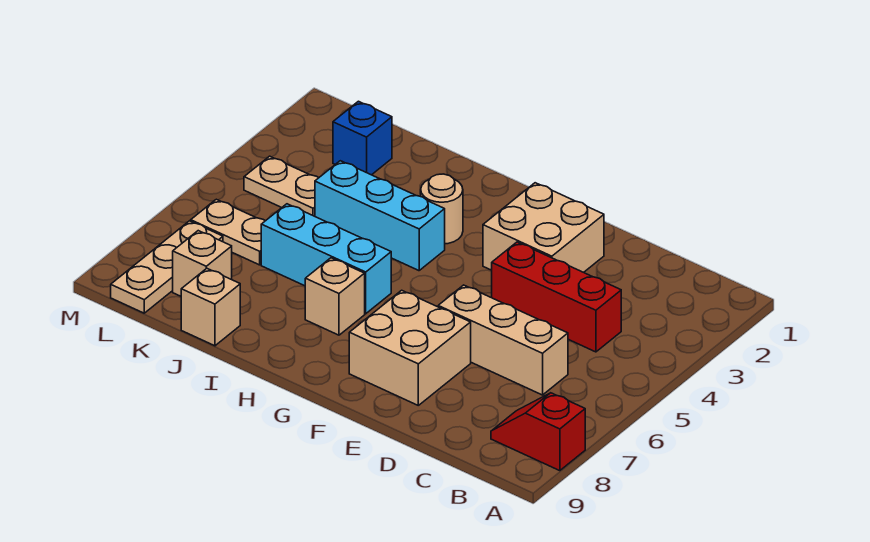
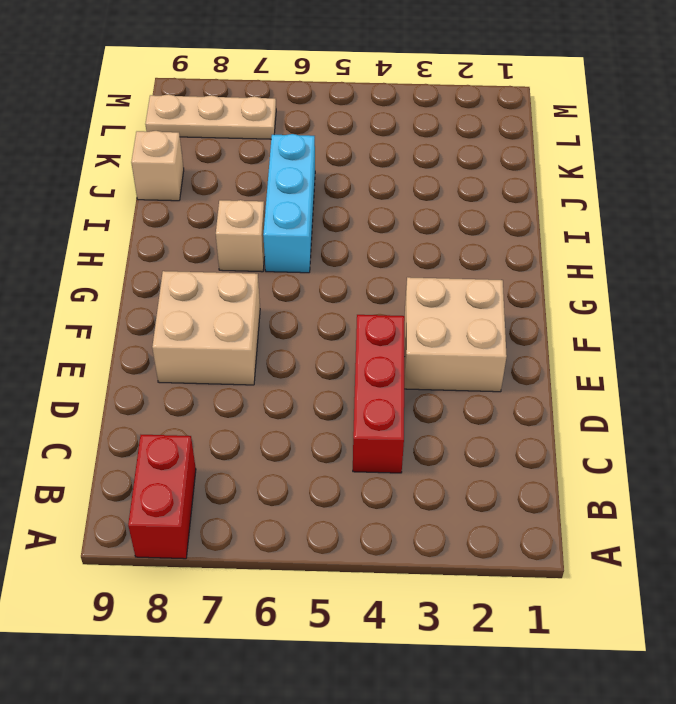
red brick A8:B8 level 1 -> red slope A8:B8 level 1 top A
none -> tan brick C6:E6 level 1
none -> tan round brick H3 level 1
none -> cyan brick H4:J4 level 1

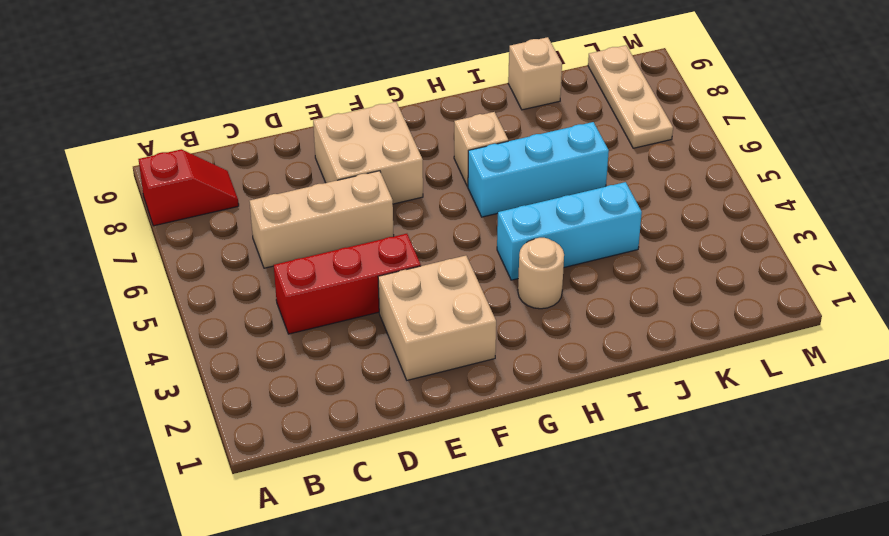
none -> blue brick K2 level 1
none -> tan plate K4:L4 level 1
none -> tan plate K6:L6 level 1

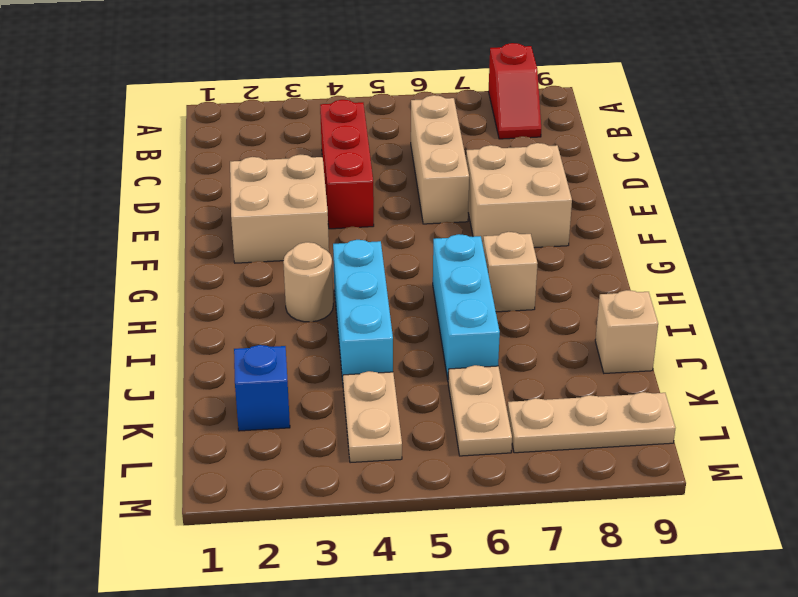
none -> tan brick K8 level 1

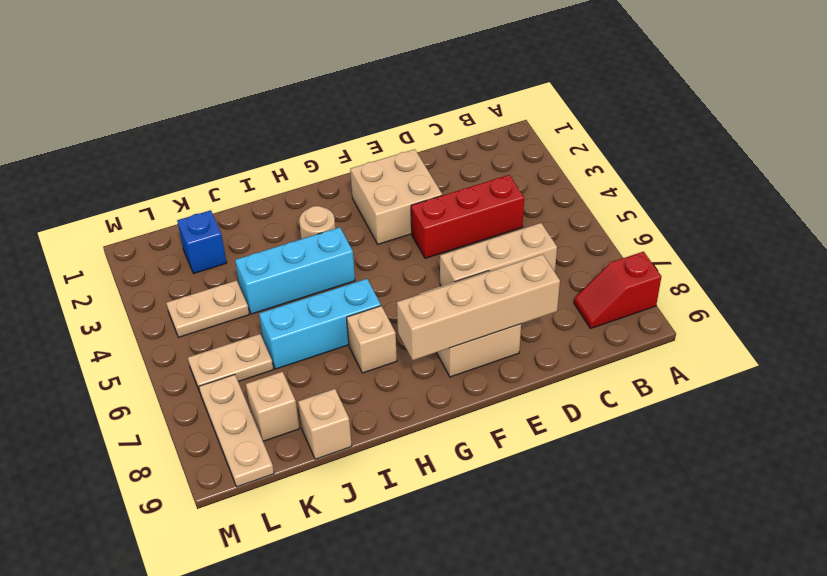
tan brick D8:G8 level 2 -> none

